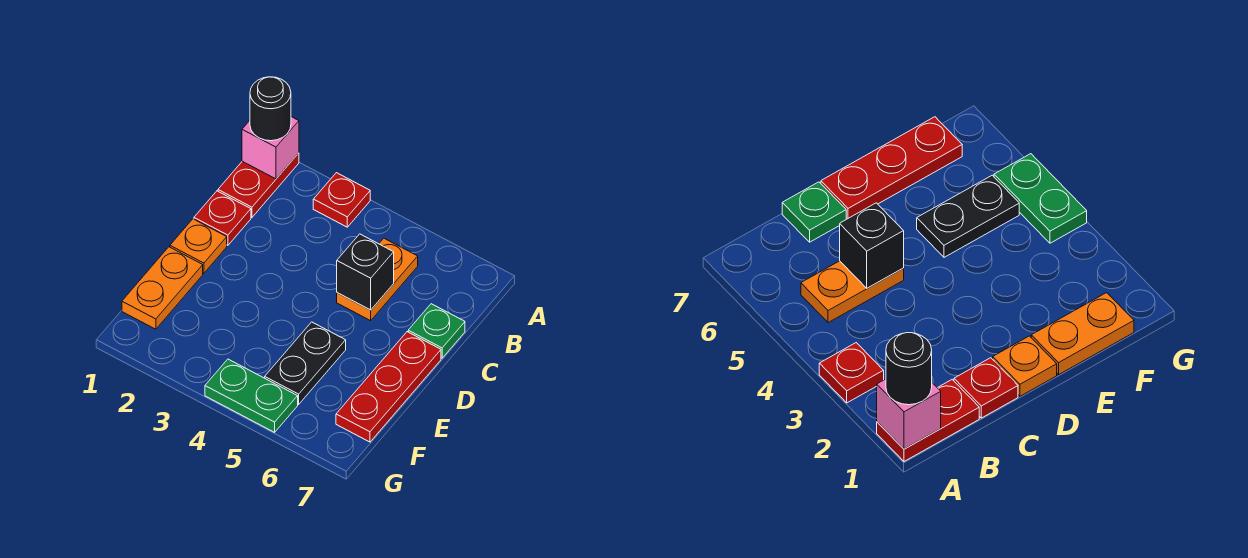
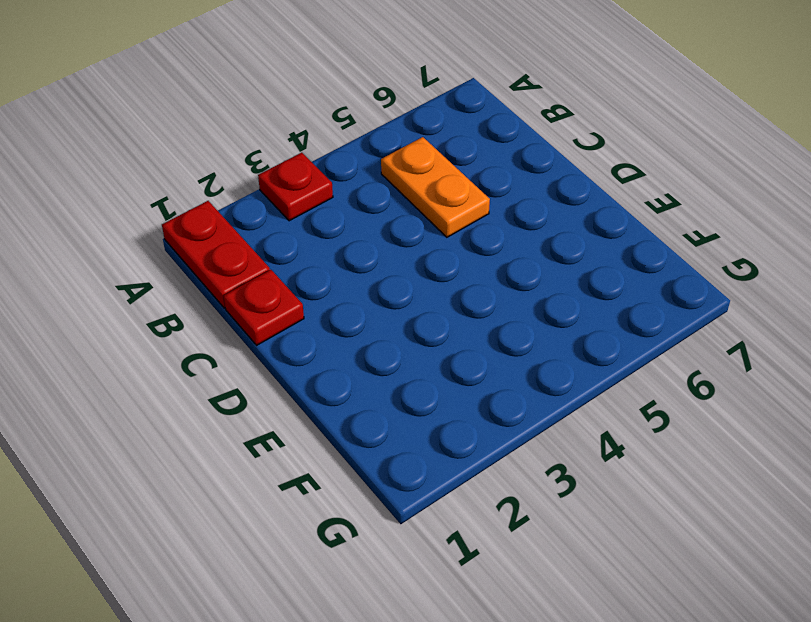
none -> green plate C7 level 1
none -> orange plate D1 level 1
none -> red plate D7:F7 level 1

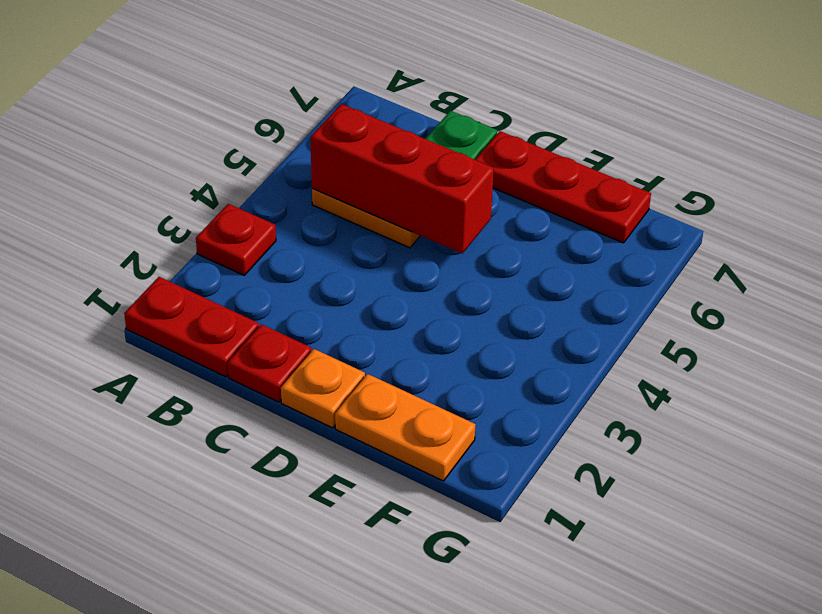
red brick B5:D5 level 2 -> black brick C5 level 2
none -> black plate E5:F5 level 1
none -> green plate G4:G5 level 1
none -> pink brick A1 level 2

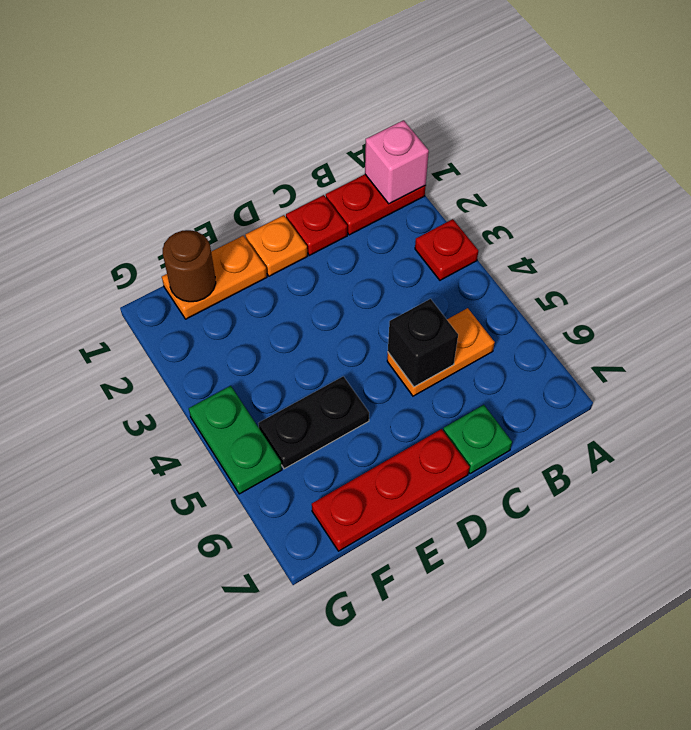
brown round brick F1 level 2 -> none
none -> black round brick A1 level 3

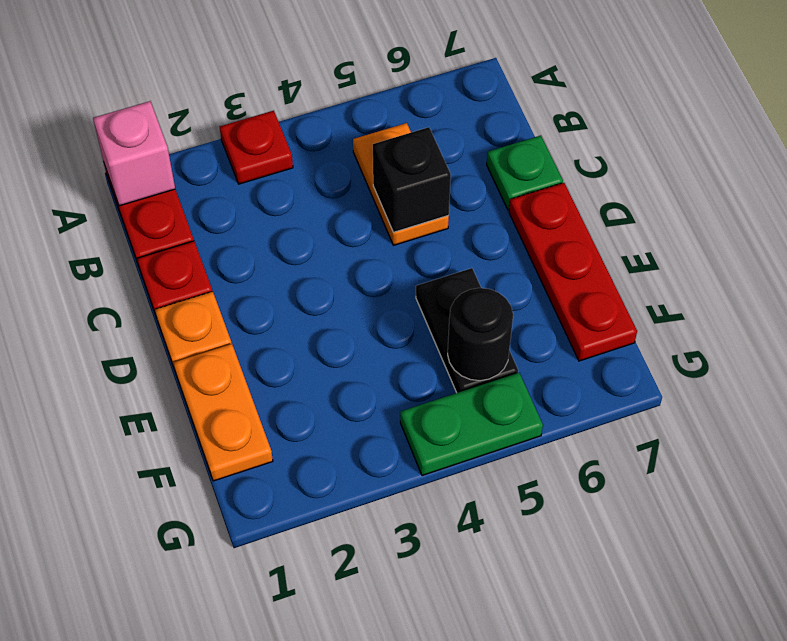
black round brick F5 level 2 -> black round brick A1 level 3

